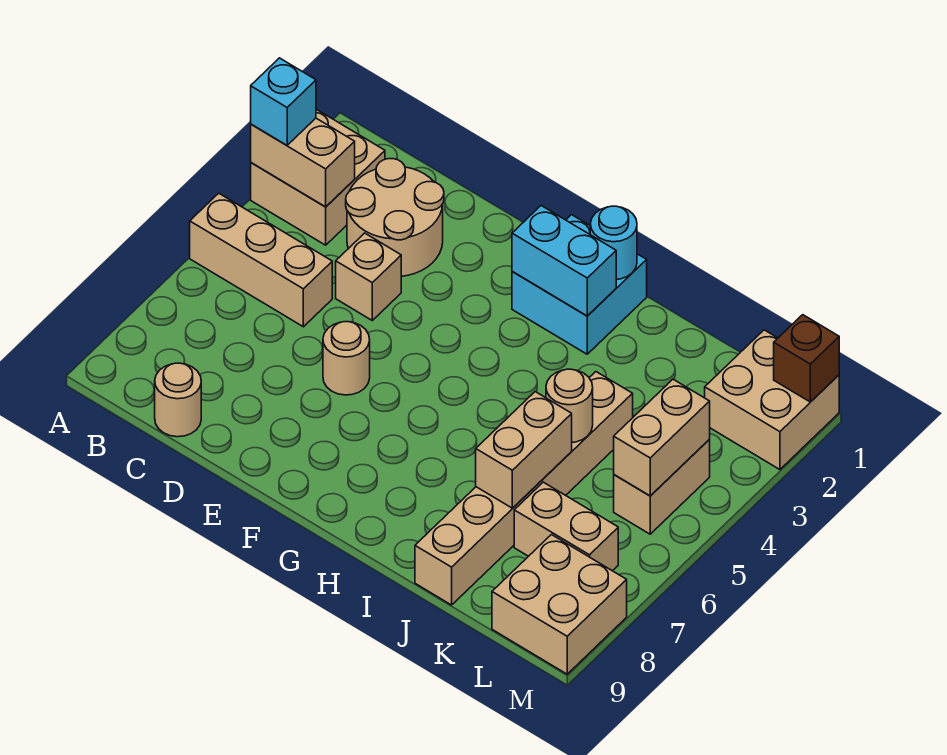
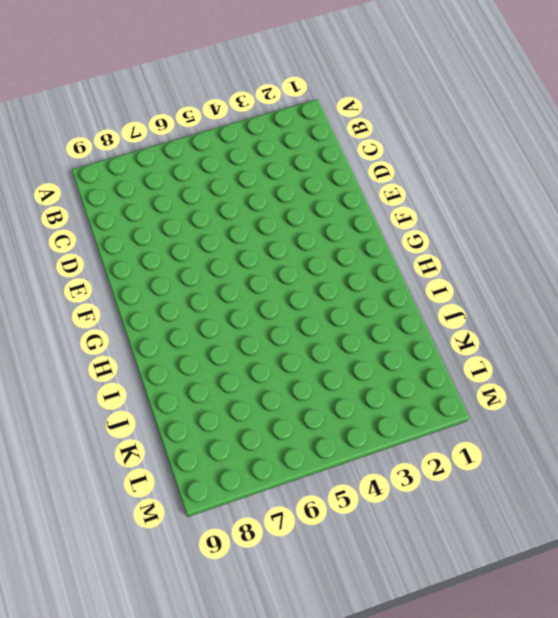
none -> tan brick A2:B3 level 1
none -> tan brick A5:C5 level 1
none -> tan round brick C2:D3 level 1

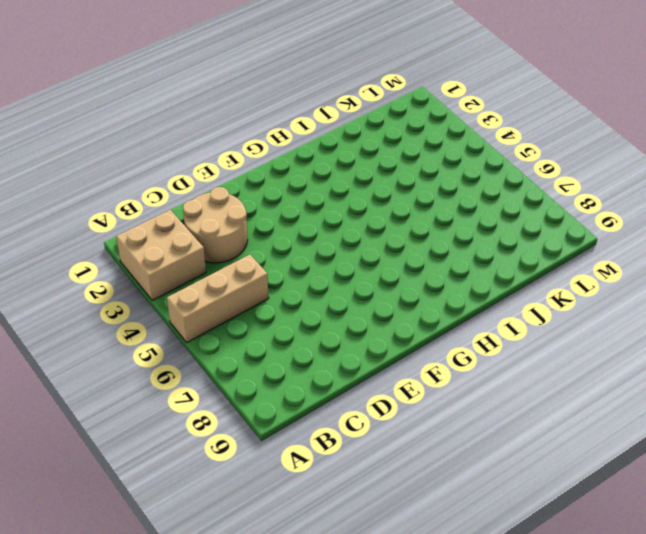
none -> tan round brick C9 level 1
none -> tan brick D4 level 1
none -> tan round brick E6 level 1

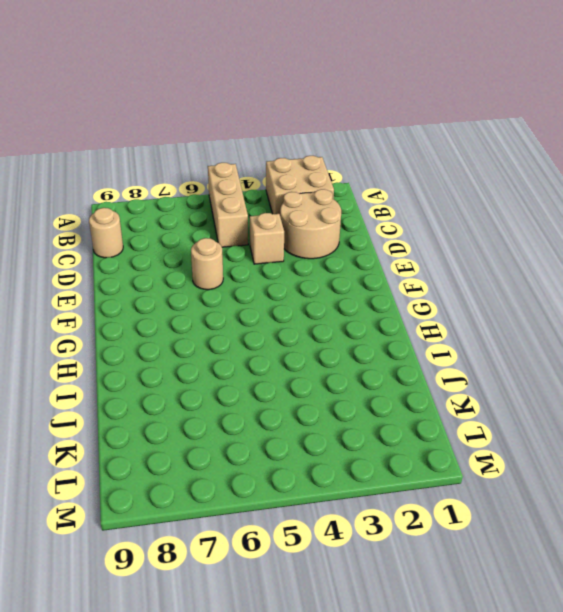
none -> cyan brick G1:H2 level 1
none -> tan brick J4:J9 level 1
none -> tan brick K7:L7 level 1

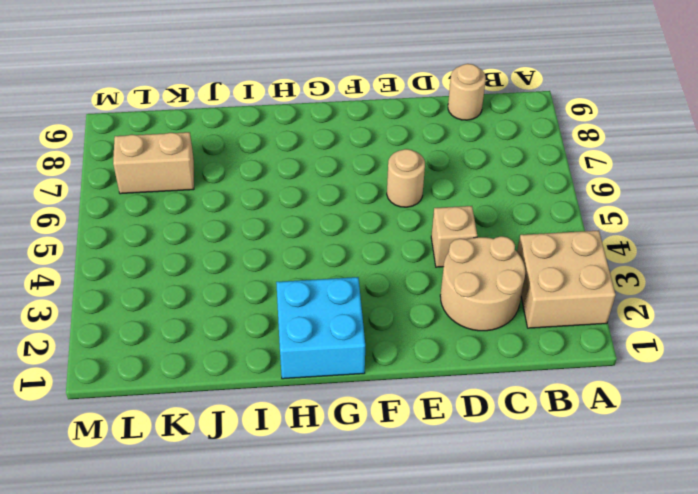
none -> tan brick A5:C5 level 1
none -> tan brick J4:J9 level 1
none -> tan brick L1:M2 level 1

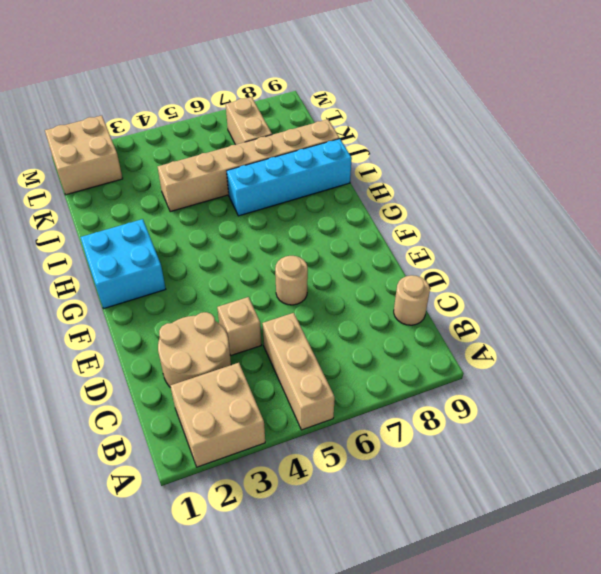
cyan brick I6:I9 level 1 -> none
none -> tan brick L4:L5 level 1
none -> tan brick L8:M9 level 1
none -> tan brick A3:B3 level 2

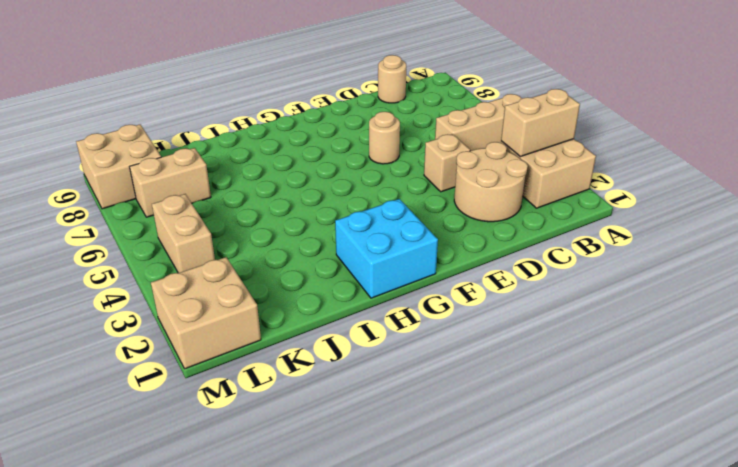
none -> tan brick J4:J9 level 1
none -> cyan brick G2:H2 level 2
none -> cyan round brick H1 level 2

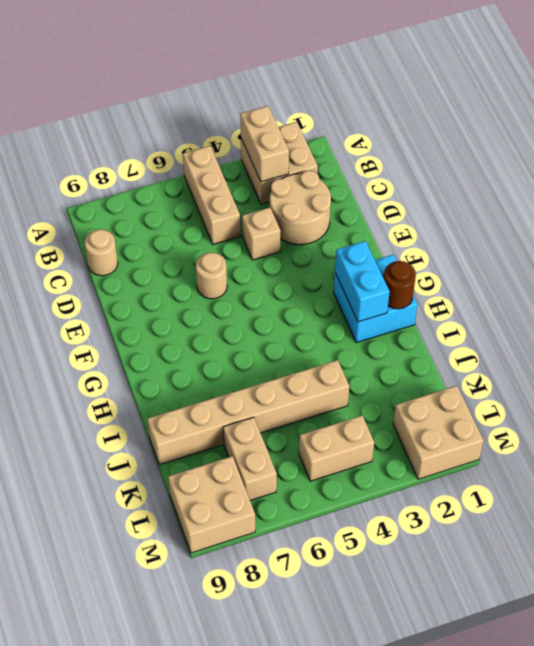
brown round brick H1 level 2 -> cyan round brick H1 level 2
none -> tan round brick J5 level 2
none -> tan brick J6:J7 level 2
none -> tan brick L4:L5 level 2

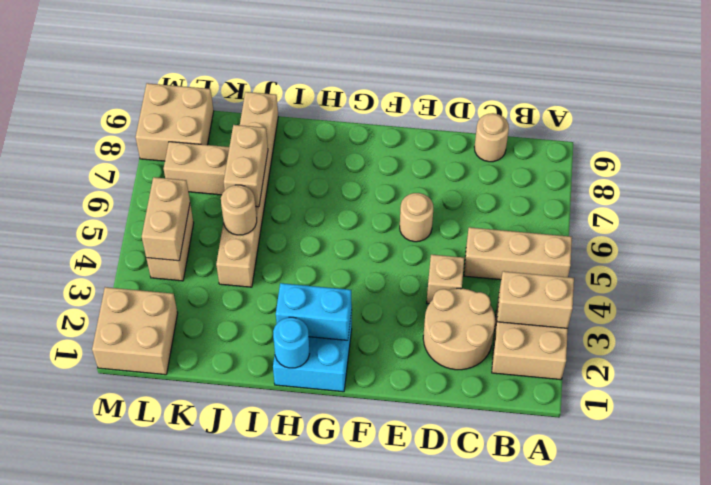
none -> brown brick M1 level 2
none -> cyan brick A3 level 3

